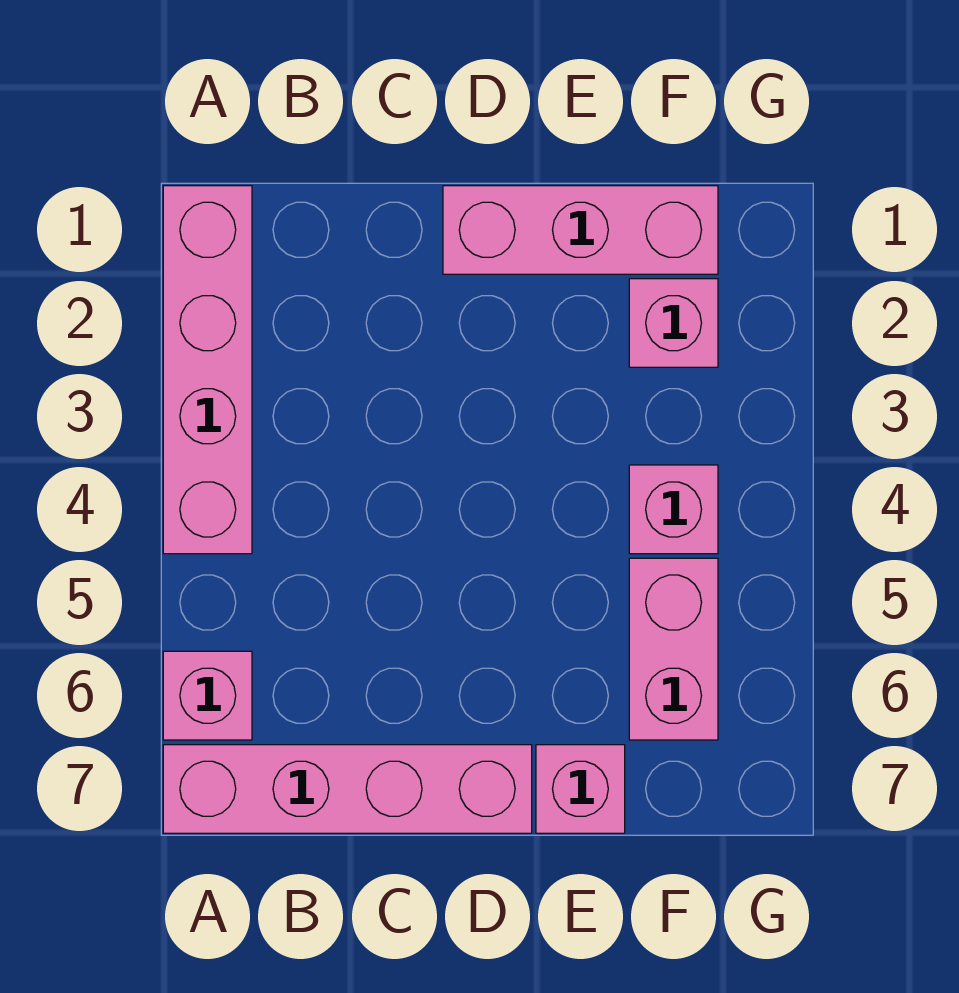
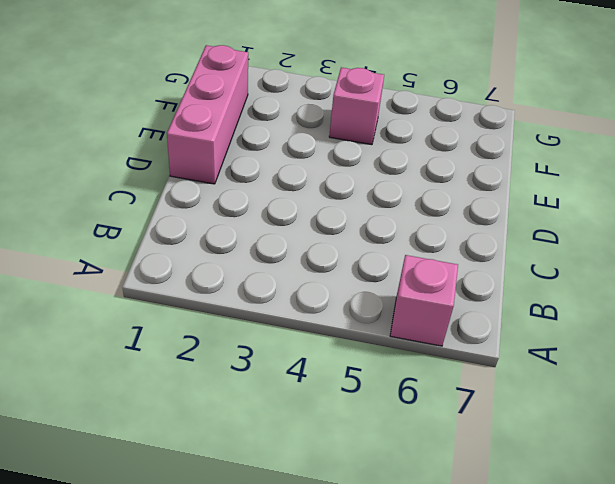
none -> pink brick A1:A4 level 1
none -> pink brick A7:D7 level 1

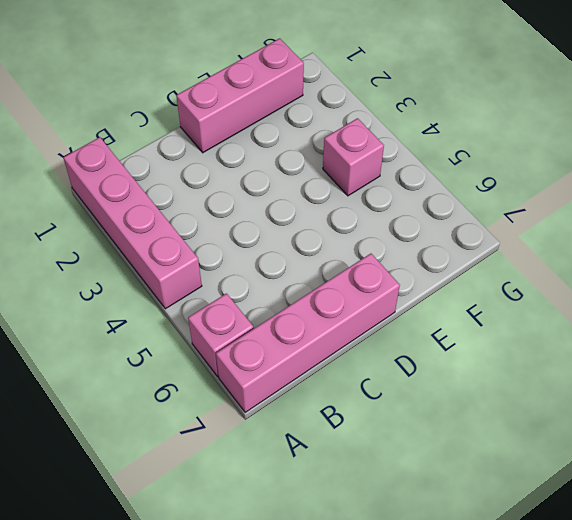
none -> pink brick E7 level 1
none -> pink brick F2 level 1

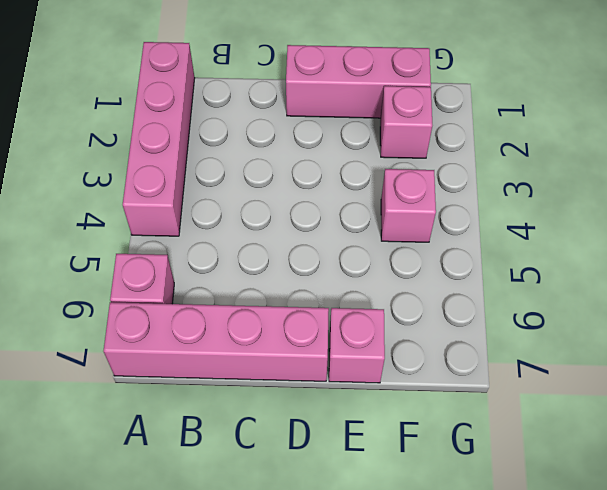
none -> pink brick F5:F6 level 1

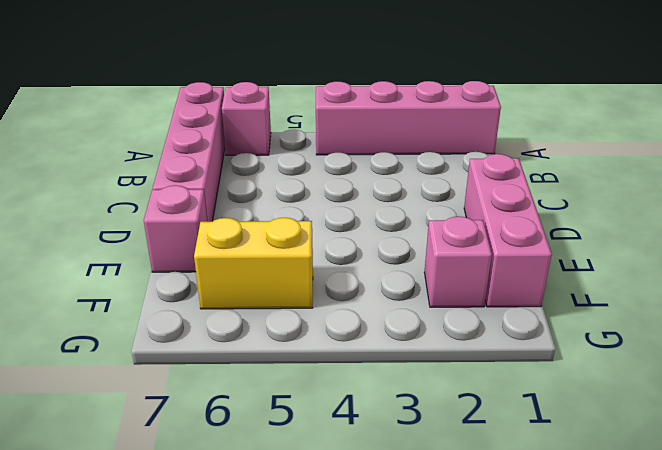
yellow brick F5:F6 level 1 -> pink brick F5:F6 level 1
none -> pink brick F4 level 1

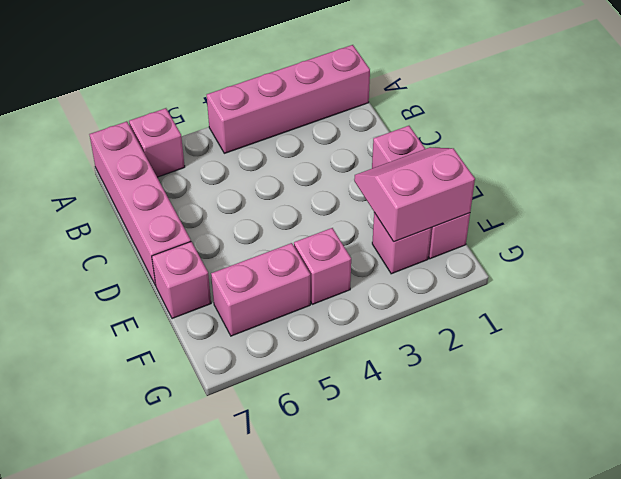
pink slope E1:F2 level 2 top F -> none

